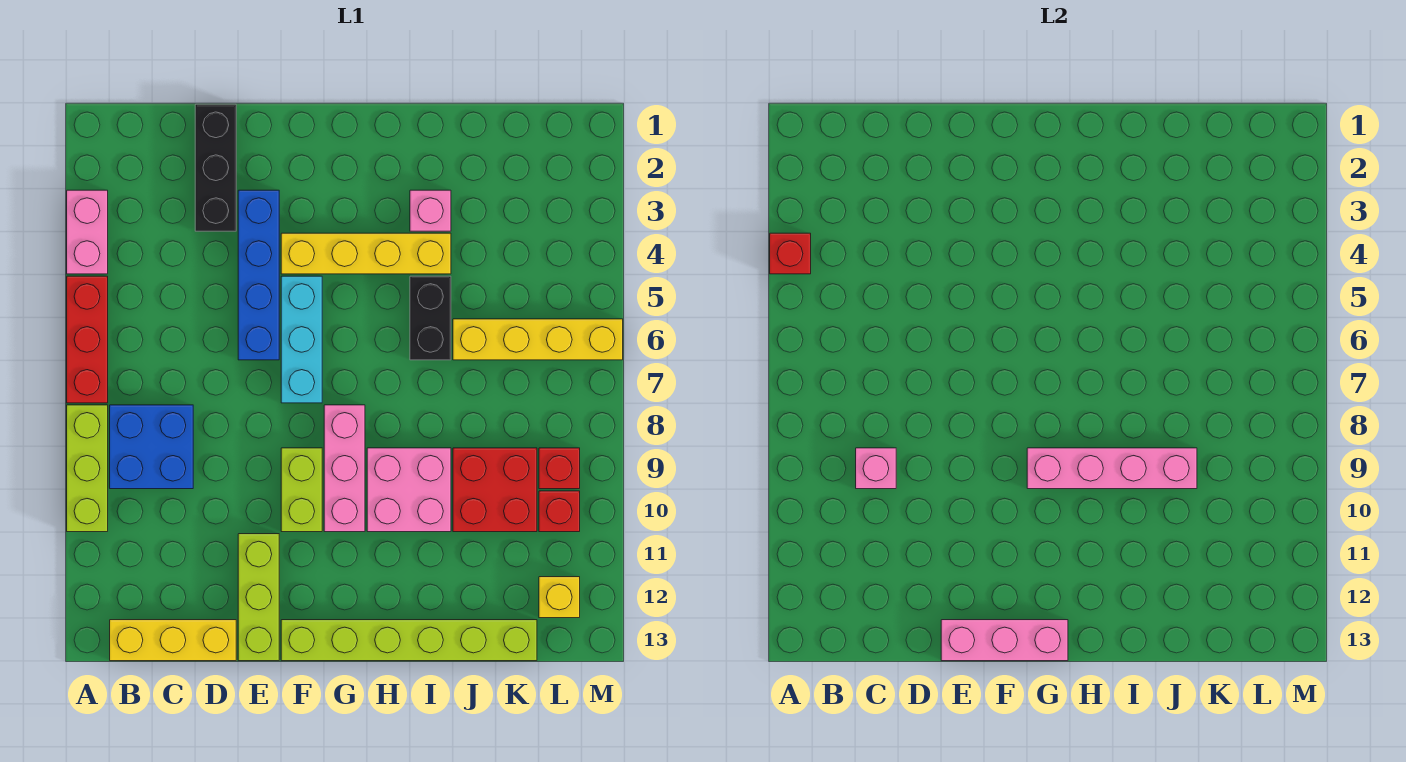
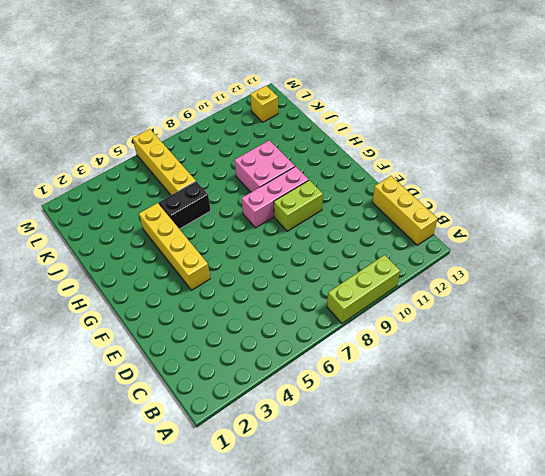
none -> pink brick A3:A4 level 1
none -> red brick A5:A7 level 1
none -> blue brick B8:C9 level 1

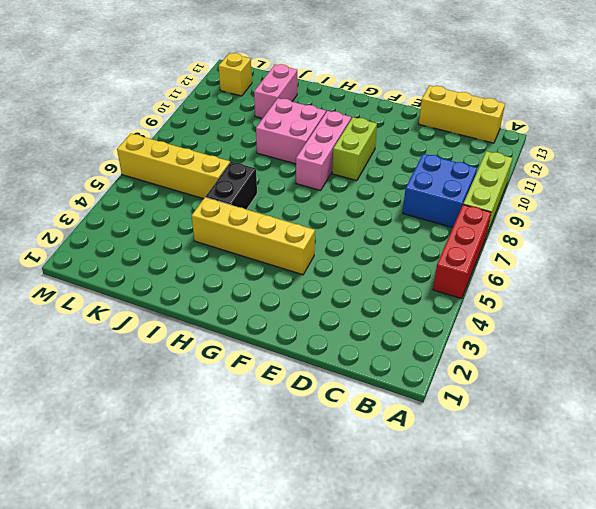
pink brick J11:J12 level 1 -> pink brick A3:A4 level 1
none -> black brick D1:D3 level 1
none -> blue brick E3:E6 level 1
none -> lime brick E11:E13 level 1

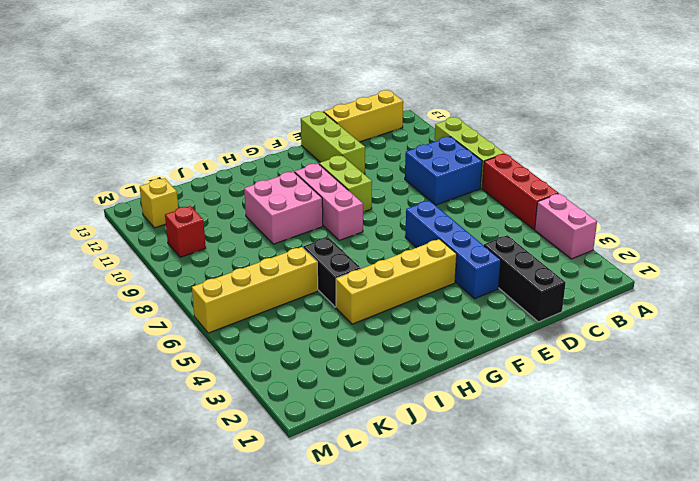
none -> cyan brick F5:F7 level 1
none -> lime brick F13:K13 level 1
none -> pink brick I3 level 1

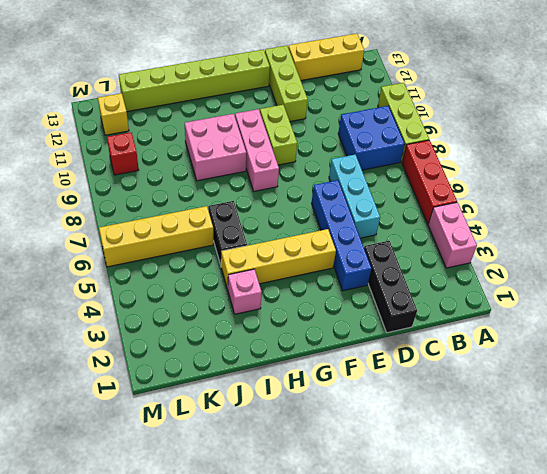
cyan brick D5:D7 level 1 -> cyan brick F5:F7 level 1
none -> red brick J9:K10 level 1
none -> red brick L9 level 1
none -> red brick A4 level 2

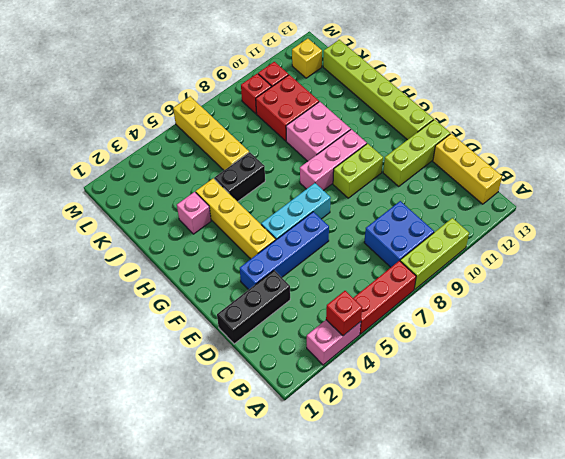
none -> pink brick C9 level 2
none -> pink brick E13:G13 level 2
none -> pink brick G9:J9 level 2

